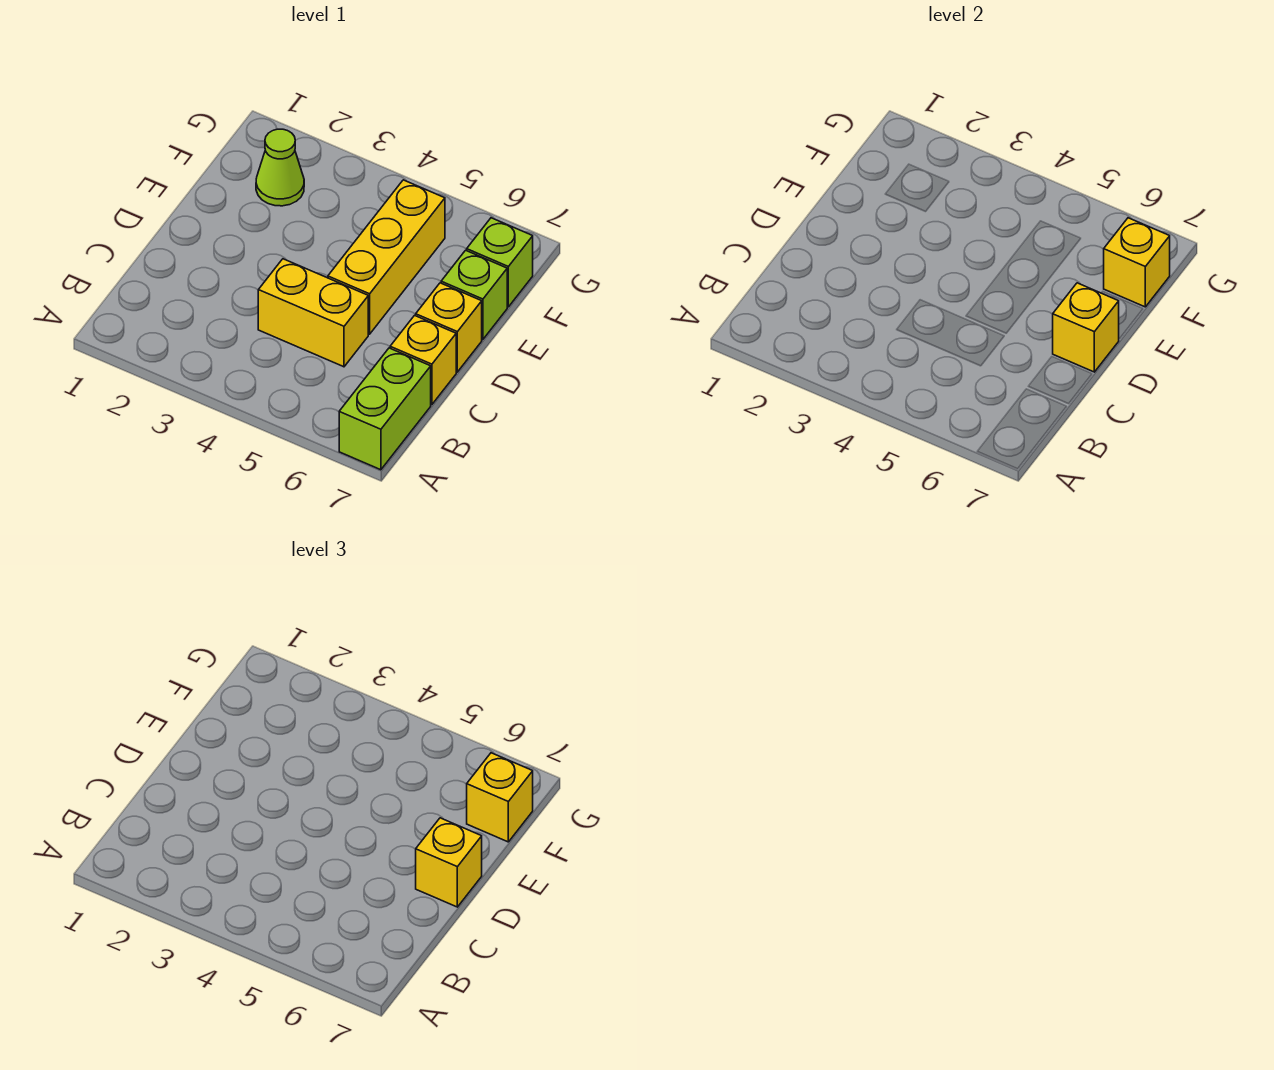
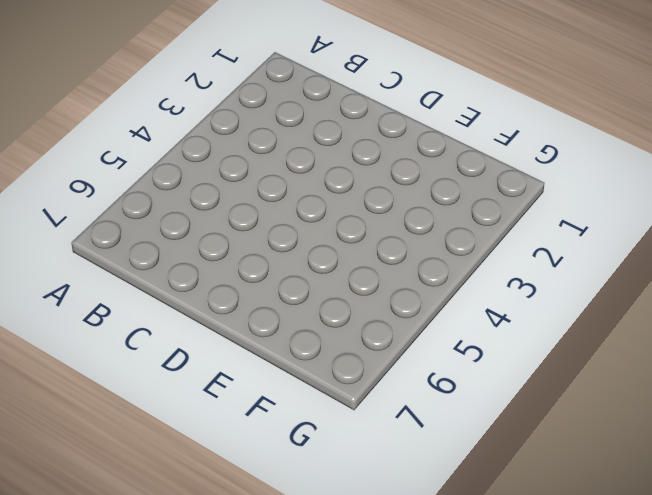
none -> lime brick A7:B7 level 1
none -> yellow brick C4:C5 level 1
none -> yellow brick C7 level 1

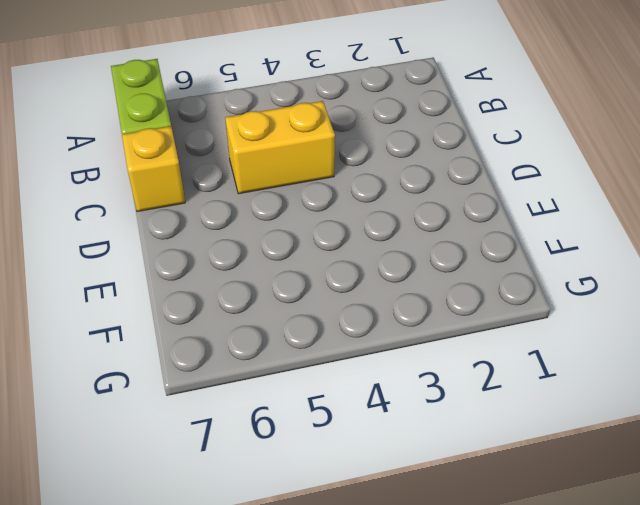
none -> yellow brick D5:F5 level 1
none -> yellow brick D7 level 1
none -> lime brick E7 level 1

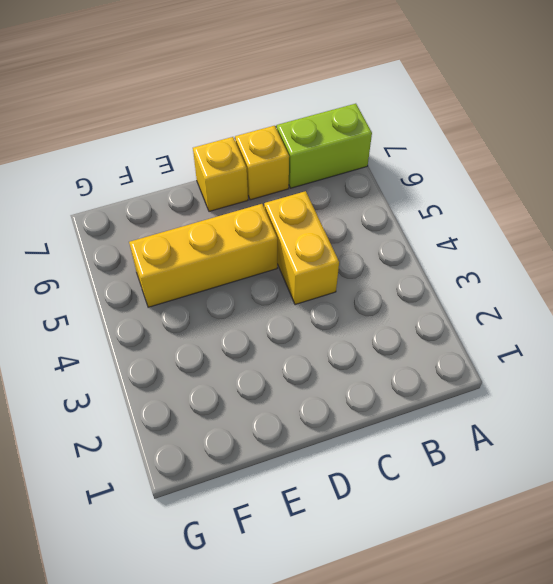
none -> lime brick E7 level 1
none -> lime cone F2 level 1
none -> lime brick F7 level 1

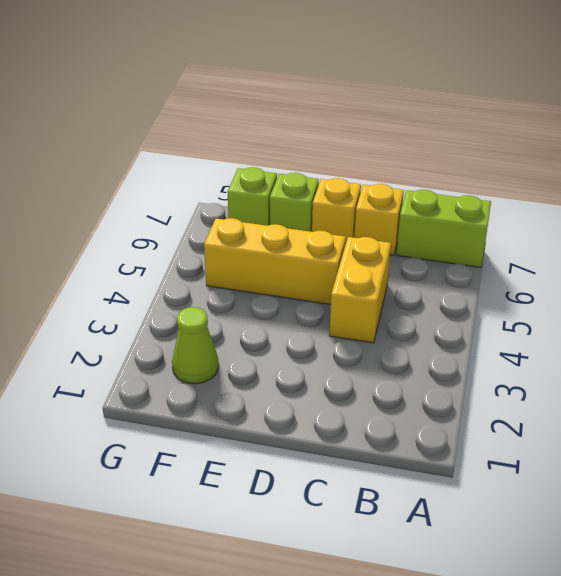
none -> yellow brick D7 level 2
none -> yellow brick F7 level 2
none -> yellow brick D7 level 3

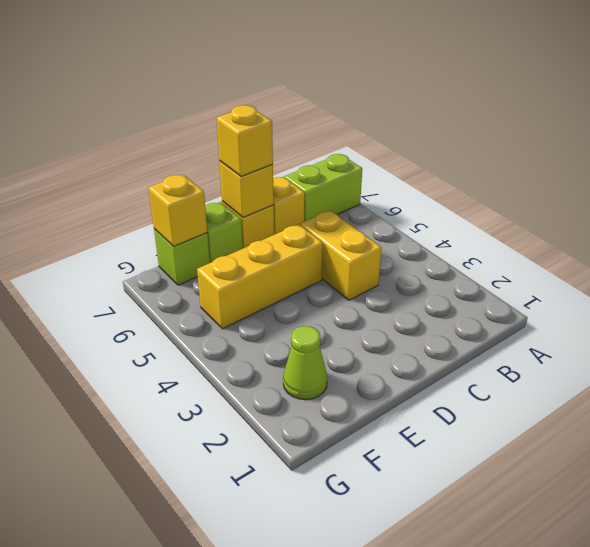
none -> yellow brick F7 level 3

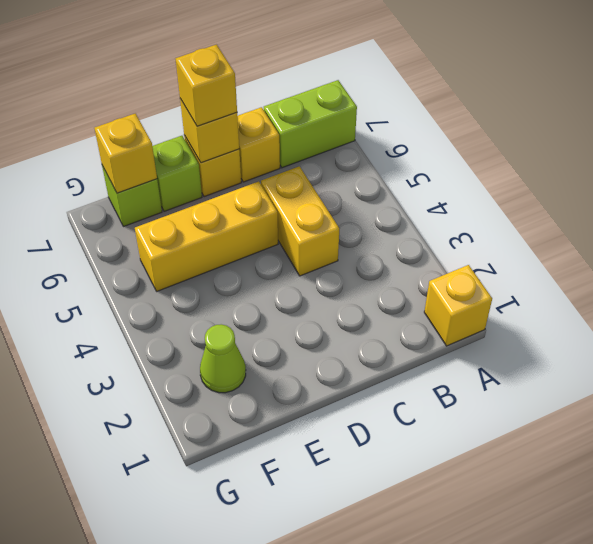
yellow brick A1 level 1 -> yellow brick F7 level 3

